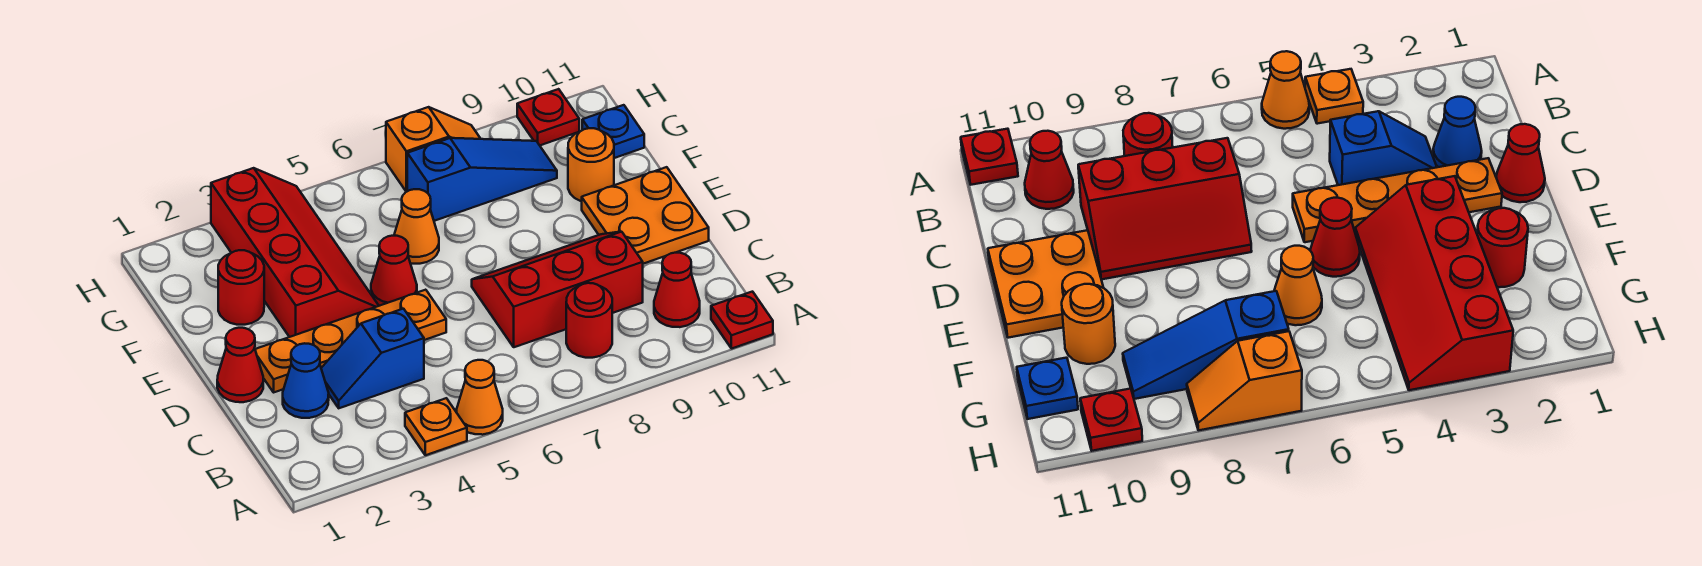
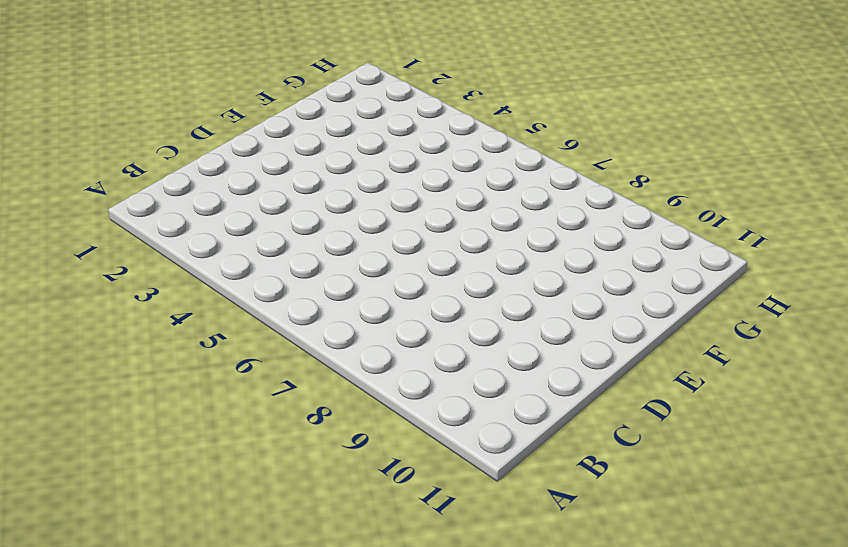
none -> orange plate A4 level 1
none -> orange cone A5 level 1
none -> red plate A11 level 1

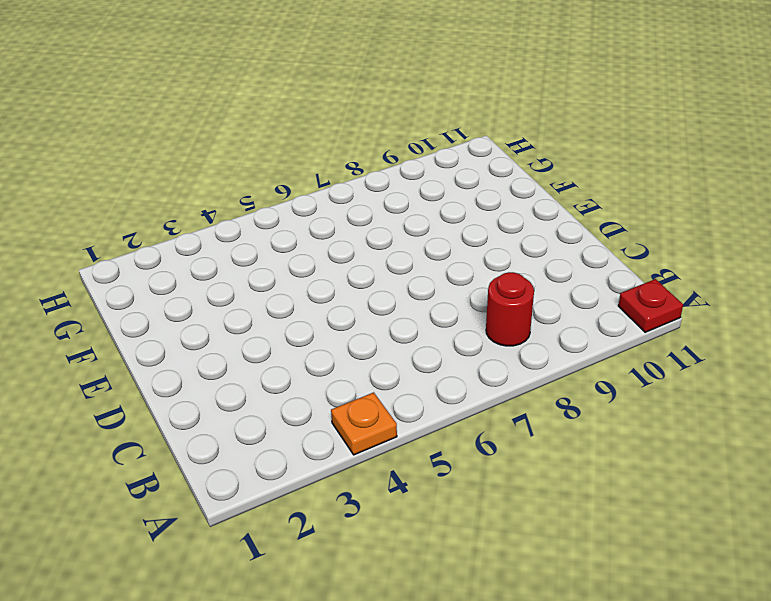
none -> orange cone A5 level 1
none -> red cone B10 level 1
none -> blue cone C2 level 1

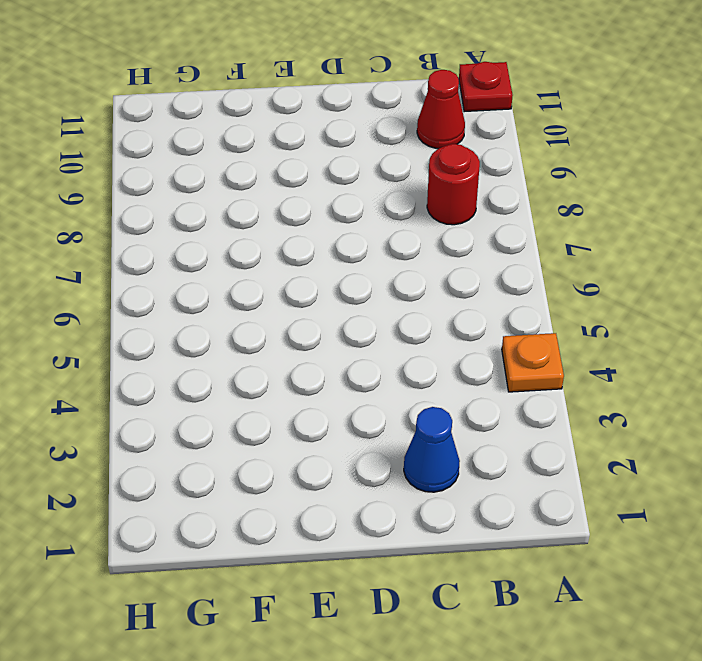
none -> orange cone A5 level 1
none -> blue slope C3:C4 level 1 top 4
none -> red slope C7:D9 level 1 top C

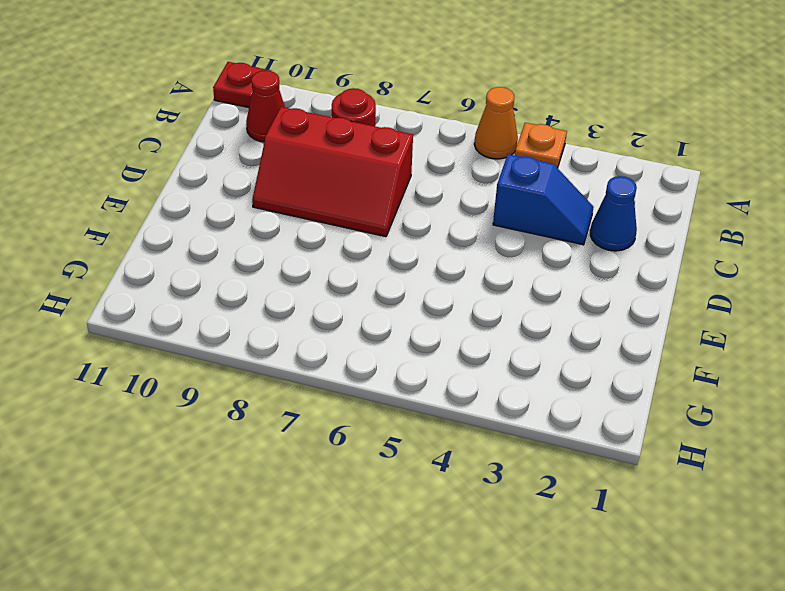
none -> red cone D1 level 1
none -> orange plate D2:D5 level 1
none -> orange plate D10:E11 level 1

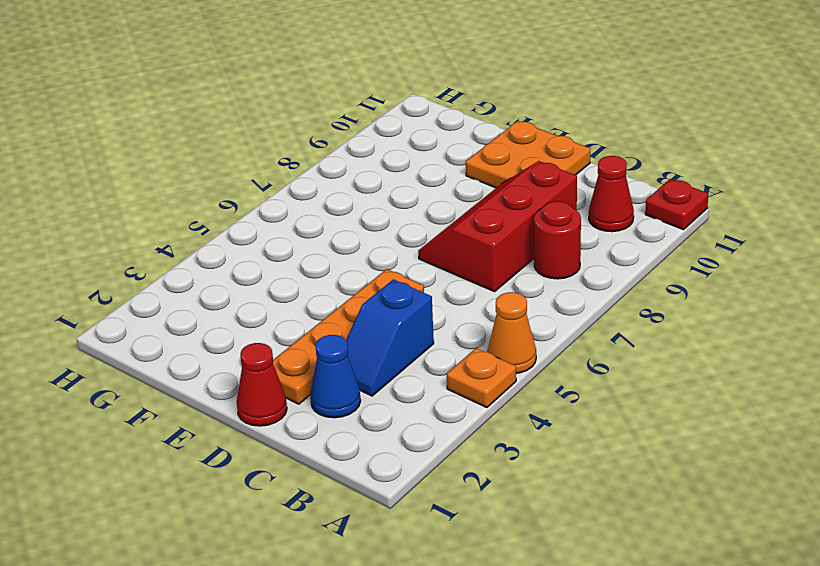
none -> red slope E3:H4 level 1 top 3
none -> red cone E5 level 1
none -> red round brick F2 level 1

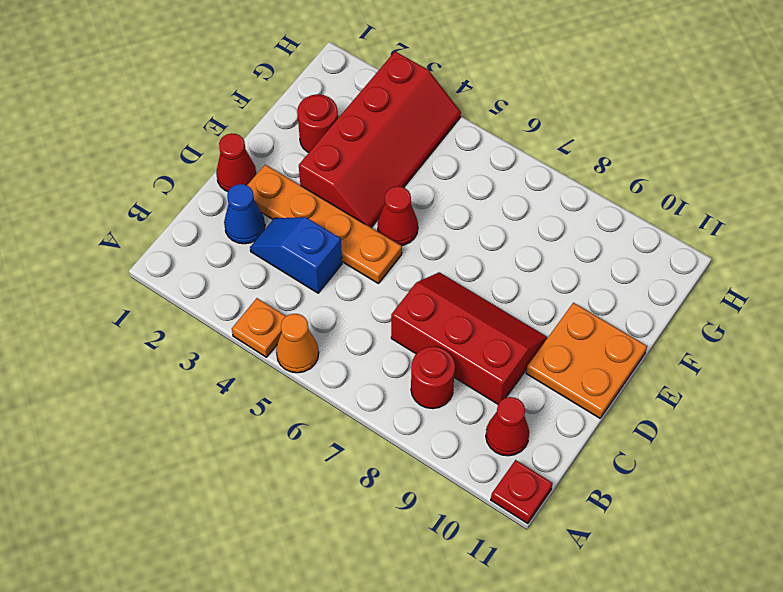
none -> orange cone F6 level 1
none -> orange round brick F10 level 1
none -> blue slope G7:G9 level 1 top 7

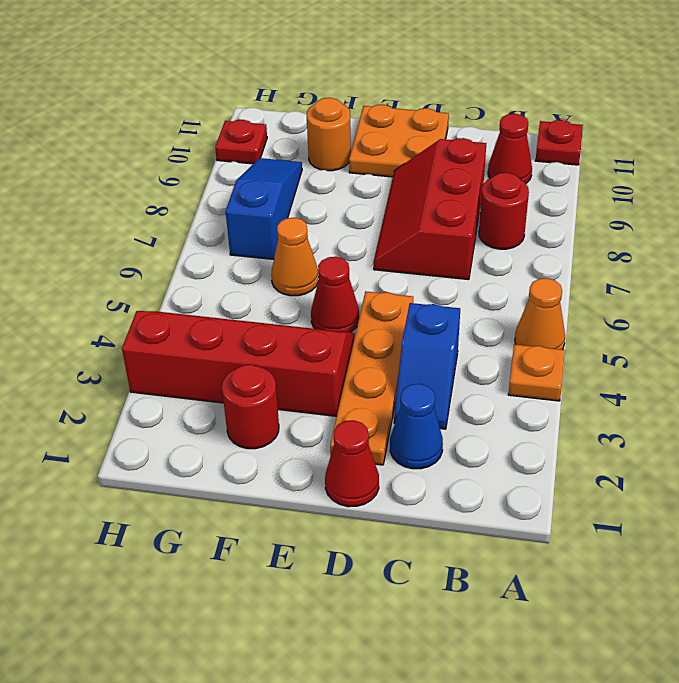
none -> blue plate G11 level 1
none -> orange slope H7:H8 level 1 top 7

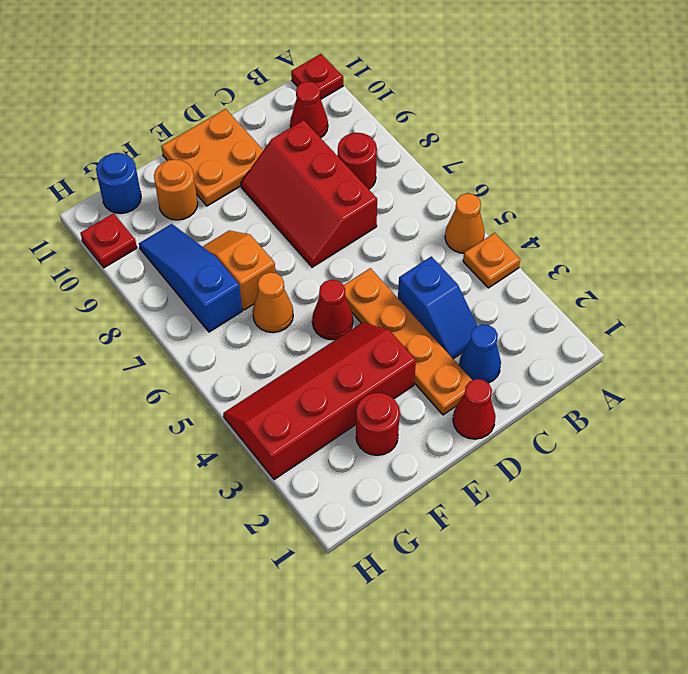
orange slope F7:F8 level 1 top 7 -> orange slope H7:H8 level 1 top 7
blue round brick G11 level 1 -> blue plate G11 level 1

